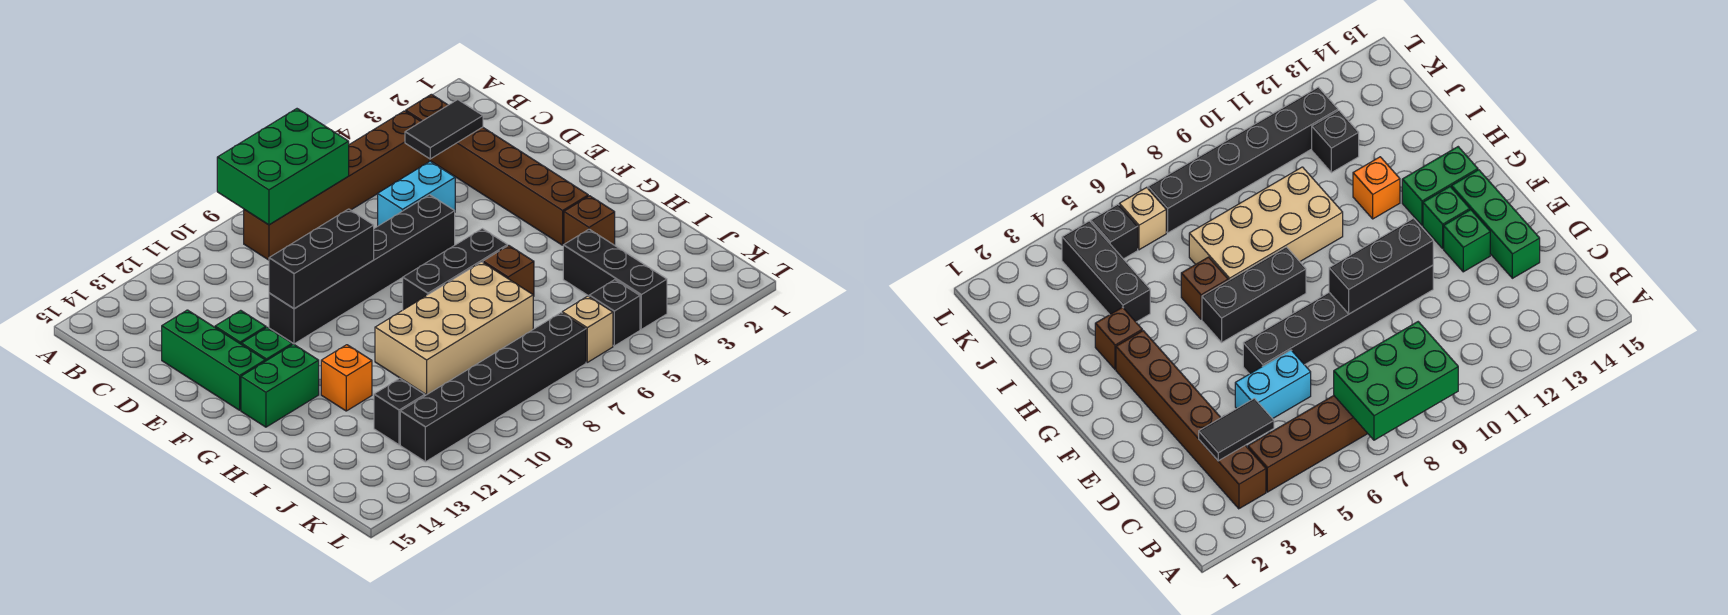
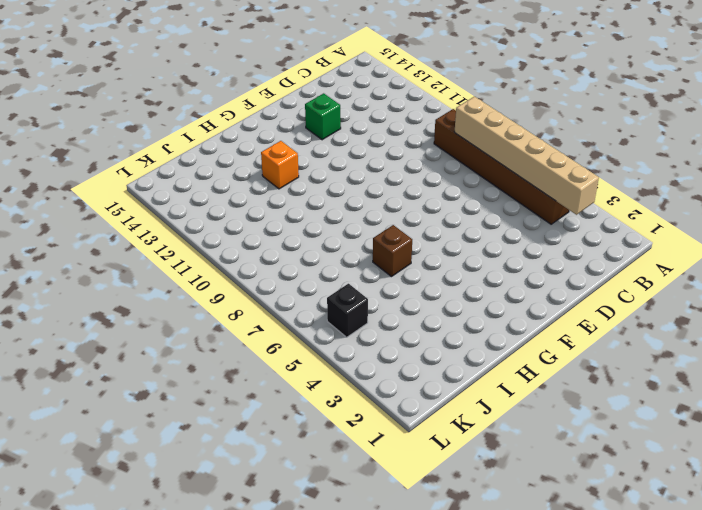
tan brick B3:B8 level 2 -> green brick A7:B9 level 2
none -> brown brick B3:G3 level 1
none -> cyan brick D5:D6 level 1
none -> green brick D14:F14 level 1

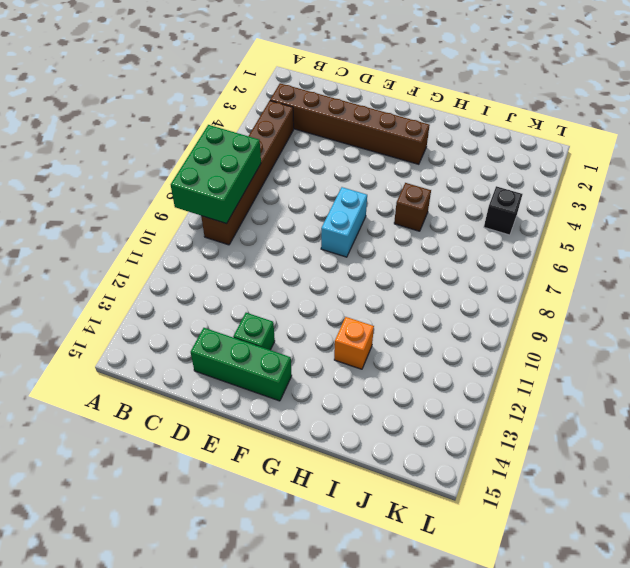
cyan brick F7:F8 level 1 -> cyan brick D5:D6 level 1
none -> black brick E6:E11 level 1
none -> green brick F13 level 1
none -> black brick G6:G8 level 1

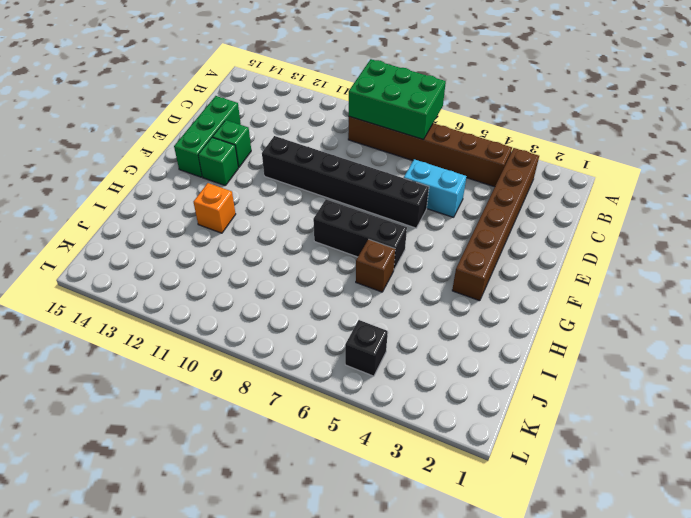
none -> green brick G13:G14 level 1
none -> brown brick H3 level 1
none -> tan brick H7:I10 level 1

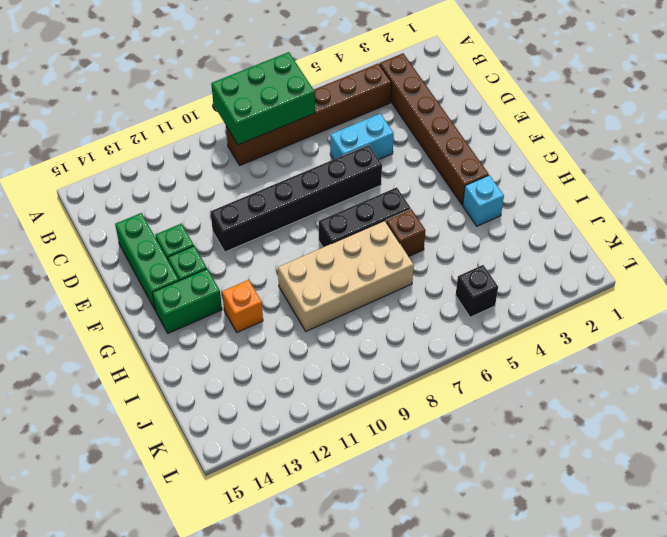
cyan brick H3 level 1 -> brown brick H3 level 1
none -> black brick I4:K4 level 1
none -> black brick J12 level 1
none -> tan brick K6 level 1

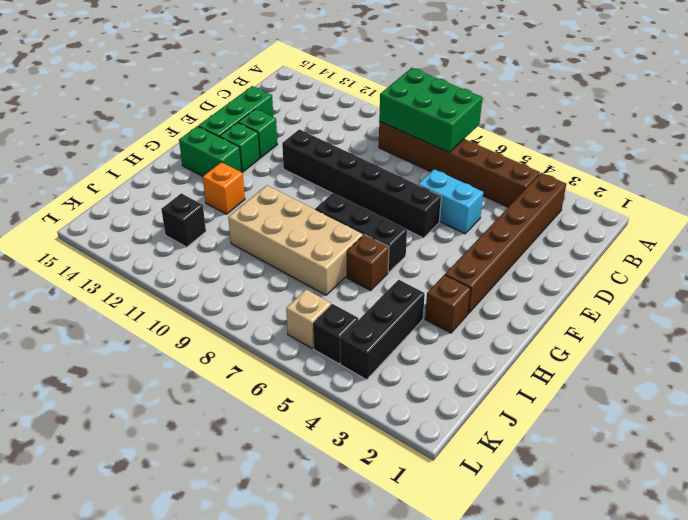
none -> black brick K7:K12 level 1
none -> black tile C3:C4 level 2
none -> black brick E9:E11 level 2

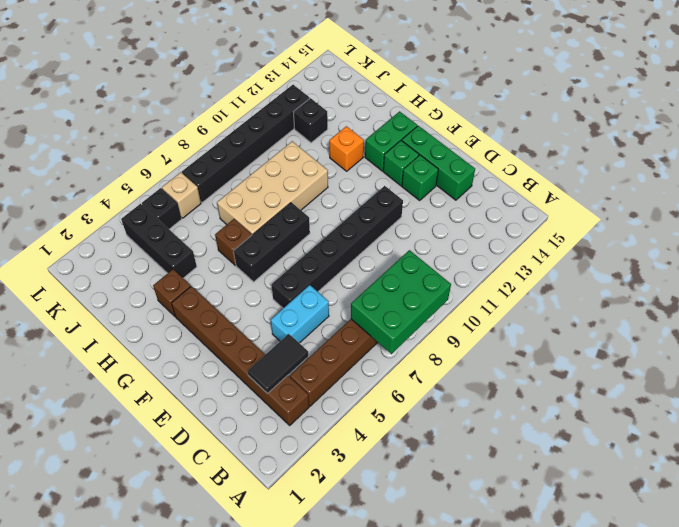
none -> black brick E9:E11 level 2

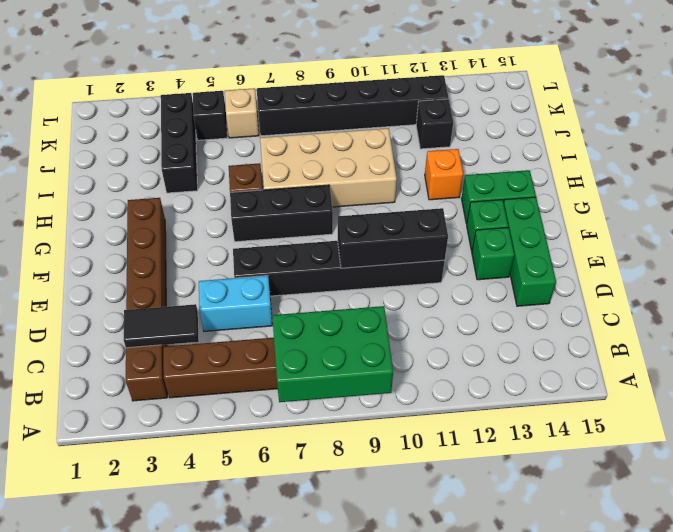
none -> brown brick H3 level 1

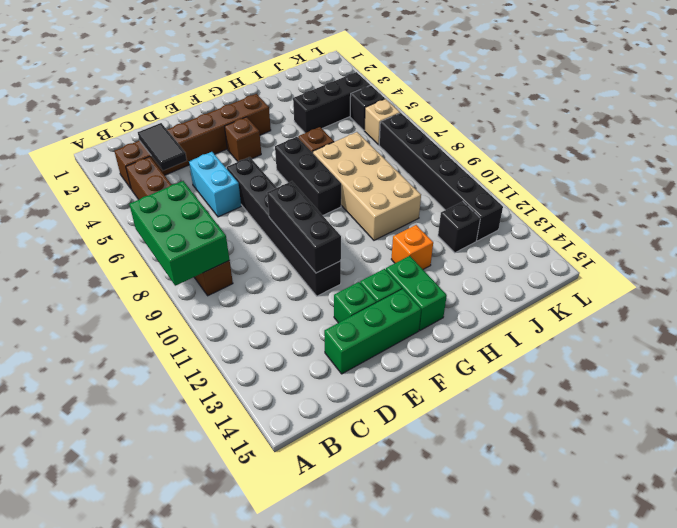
brown brick F4 level 1 -> brown brick H3 level 1

